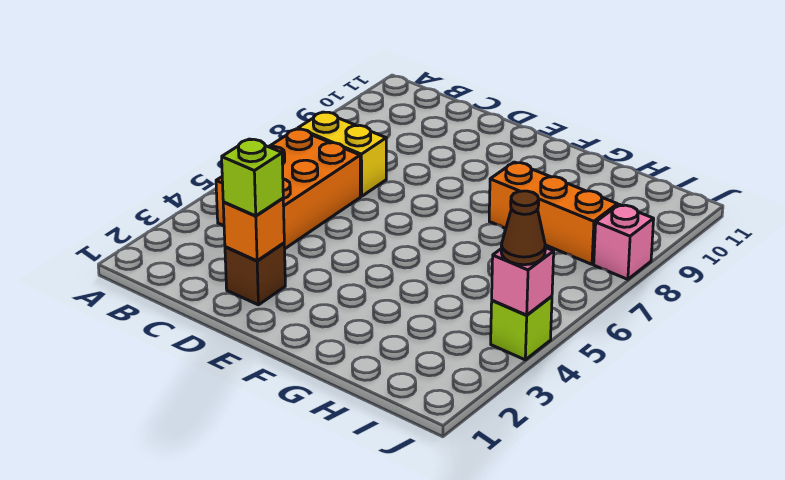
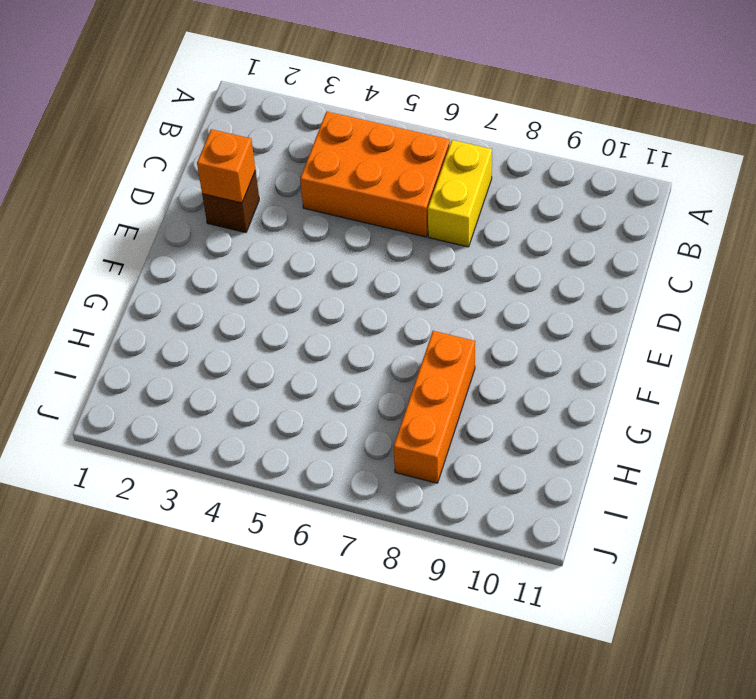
none -> lime brick J4 level 1
none -> pink brick J8 level 1

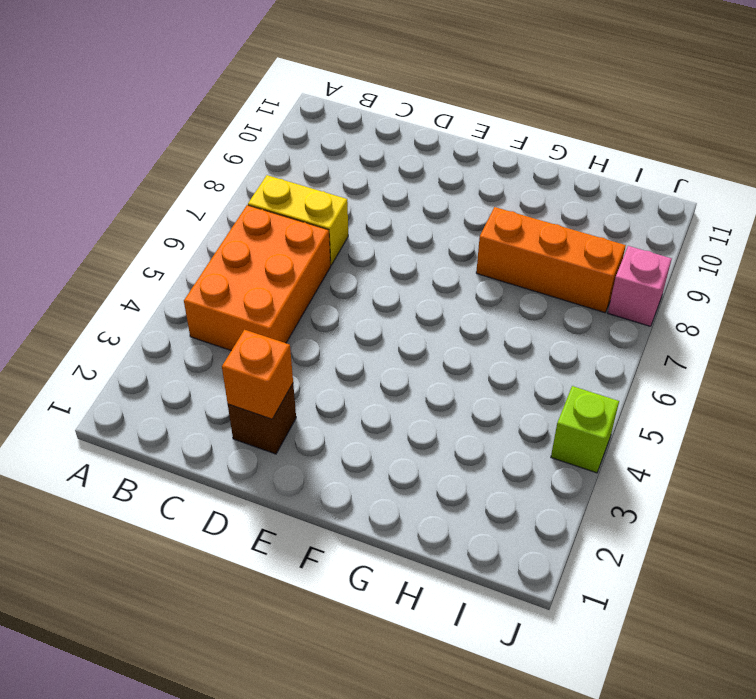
none -> pink brick J4 level 2
none -> lime brick D2 level 3

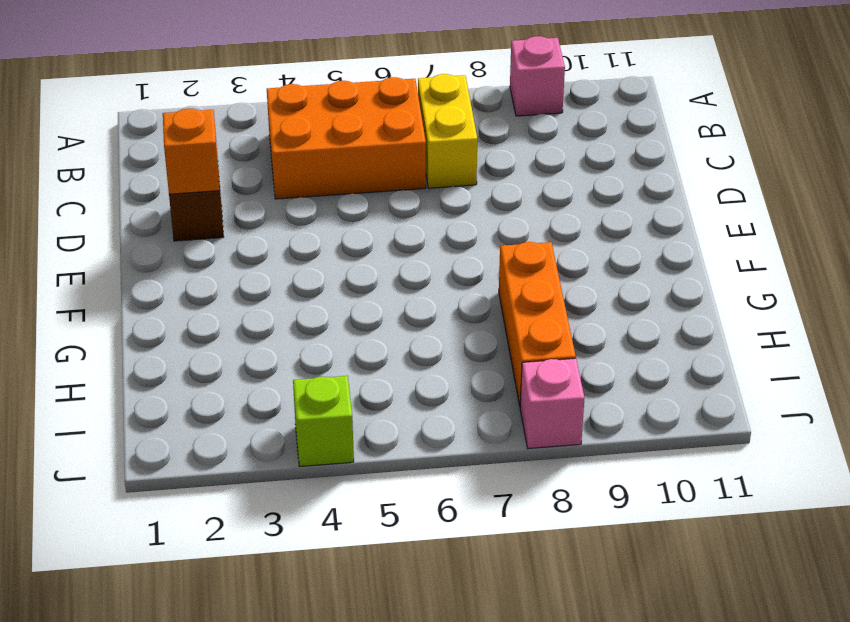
pink brick A9 level 1 -> pink brick J4 level 2
none -> lime brick D2 level 3
none -> brown cone J4 level 3

